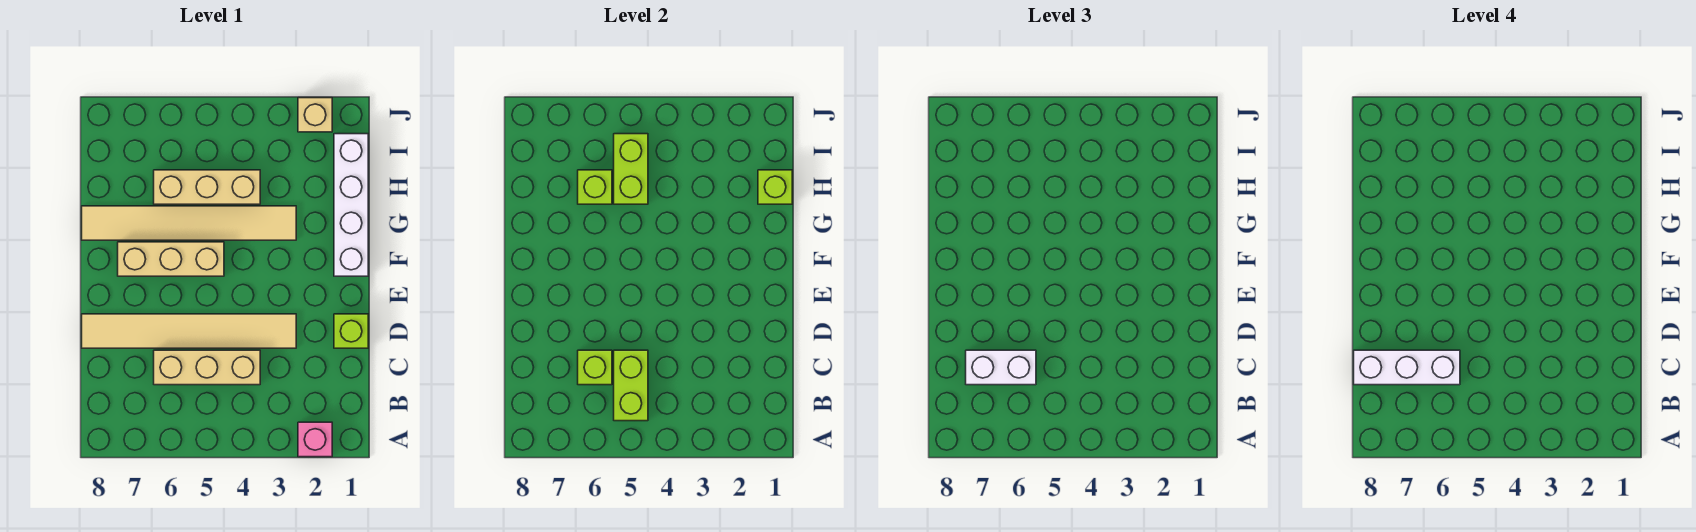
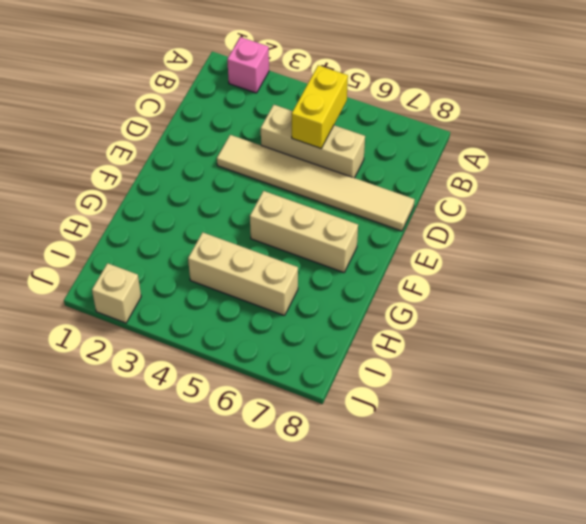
yellow brick B5:C5 level 2 -> lime brick B5:C5 level 2
none -> lime brick D1 level 1
none -> white brick F1:I1 level 1
none -> tan tile G3:G8 level 1

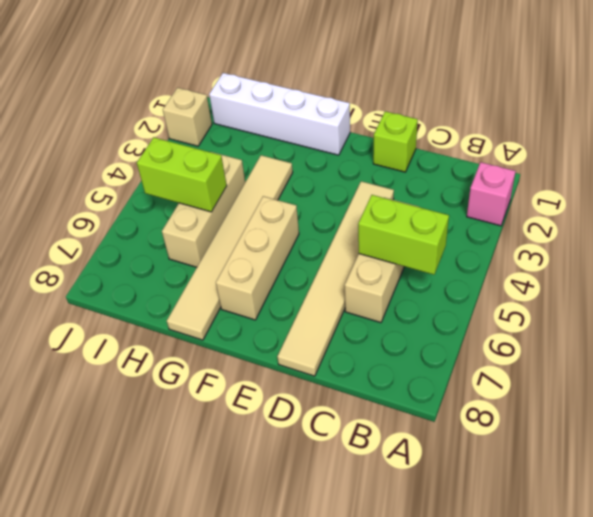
none -> lime brick C6 level 2
none -> lime brick H1 level 2
none -> lime brick H6 level 2

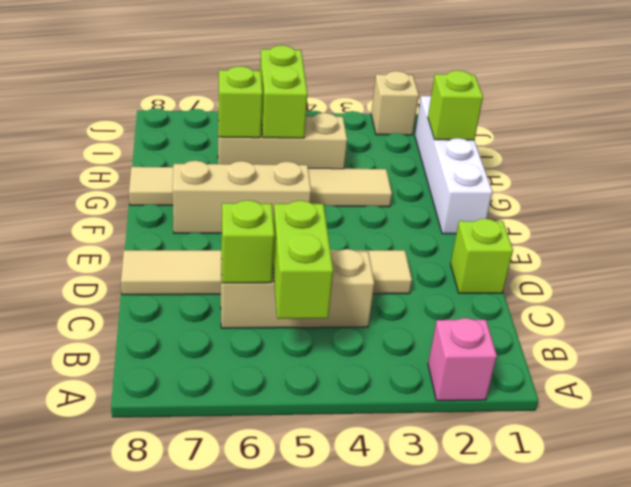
none -> white brick C6:C7 level 3
none -> white brick C6:C8 level 4

